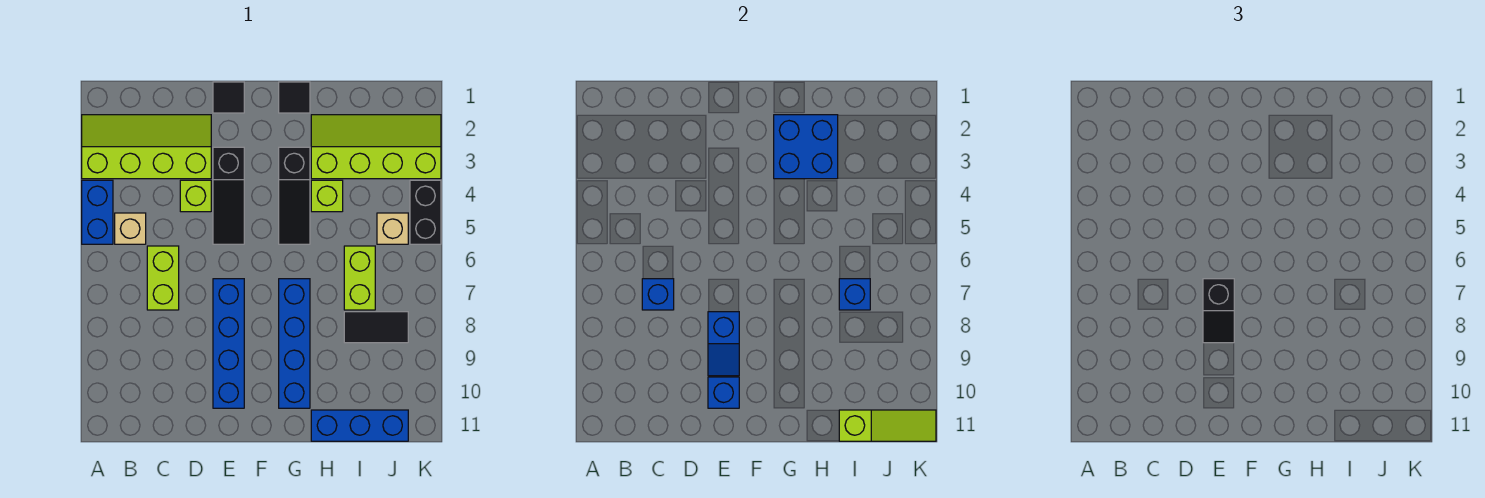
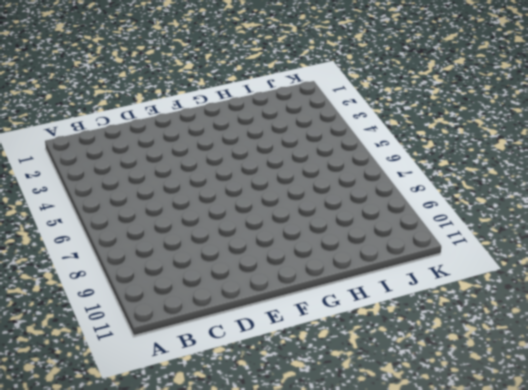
none -> lime slope A2:D3 level 1 top 3
none -> blue brick A4:A5 level 1
none -> tan brick B5 level 1

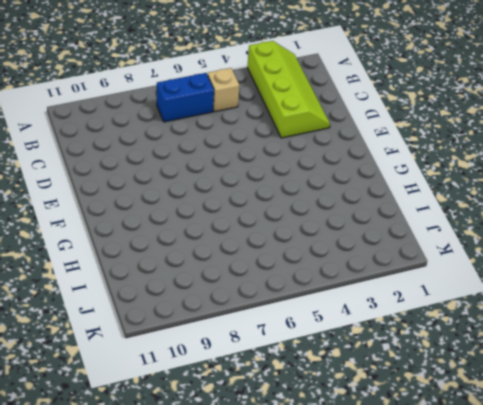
blue brick B6:B7 level 1 -> blue brick A4:A5 level 1
none -> lime brick C6:C7 level 1
none -> lime brick D4 level 1
none -> black tile E1 level 1

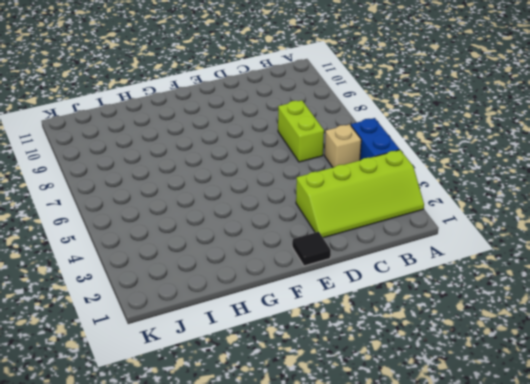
none -> lime brick D4 level 1
none -> black slope E3:E5 level 1 top 3
none -> blue brick E7:E10 level 1

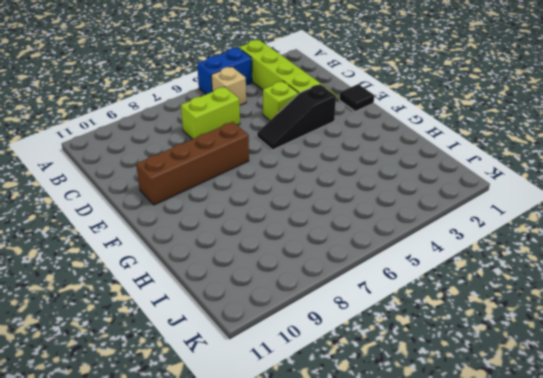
brown brick E7:E10 level 1 -> blue brick E7:E10 level 1
none -> black tile G1 level 1
none -> black slope G3:G5 level 1 top 3
none -> blue brick G7:G10 level 1

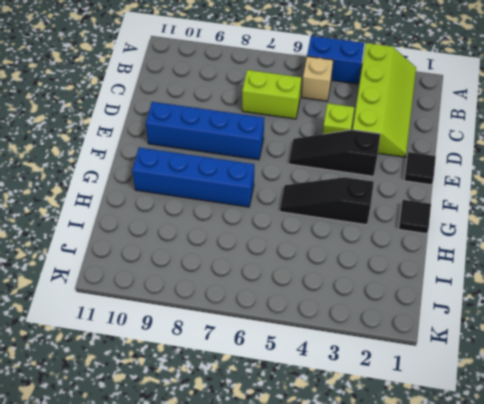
none -> lime slope H2:K3 level 1 top 3
none -> lime brick H4 level 1
none -> blue brick H11:J11 level 1

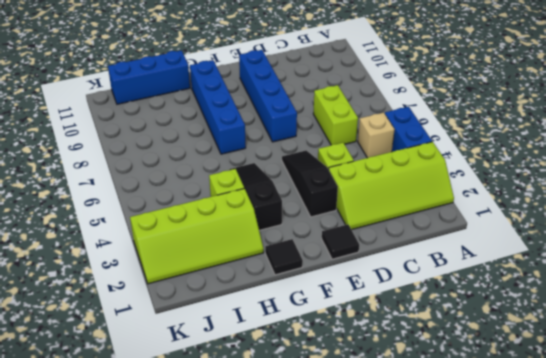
none -> lime brick I6:I7 level 1
none -> black tile I8:J8 level 1
none -> tan brick J5 level 1

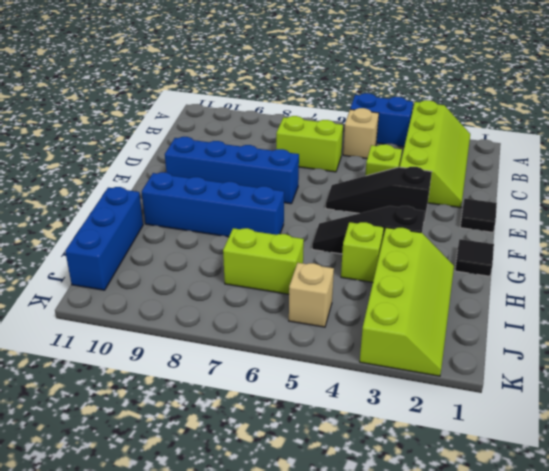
none -> black tile I8:J8 level 1
none -> black brick K4:K5 level 1
none -> blue brick C7 level 2

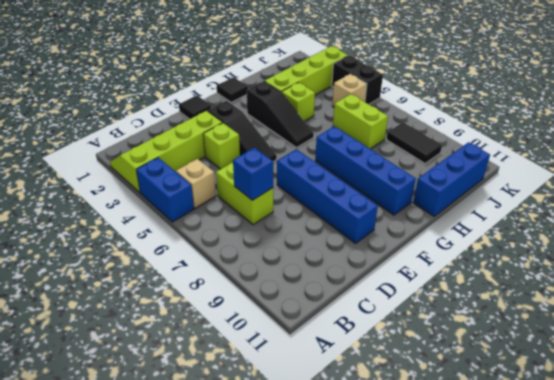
black tile J8:J9 level 1 -> black tile I8:J8 level 1
none -> blue slope E8:E9 level 2 top 8
none -> blue brick E10 level 2
none -> blue brick G2:H3 level 2

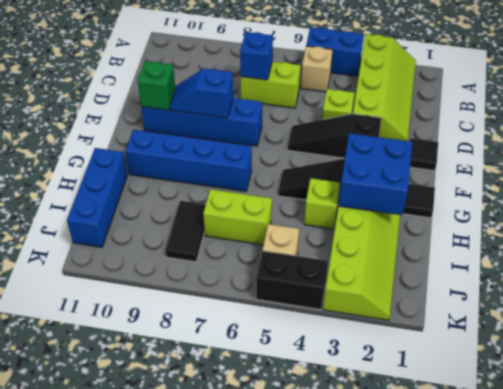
green brick E10 level 2 -> blue brick E10 level 2
none -> blue brick I7 level 2
none -> lime slope I11:K11 level 2 top I
none -> black slope E7:E8 level 3 top 7

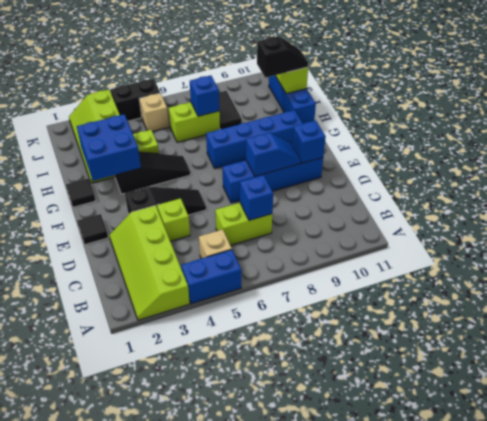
black slope I10:I11 level 3 top 10 -> black slope E7:E8 level 3 top 7

